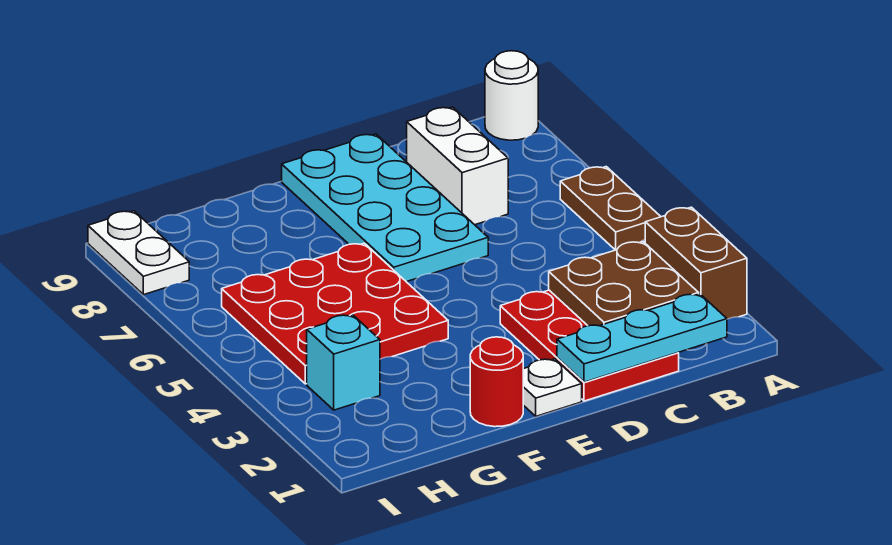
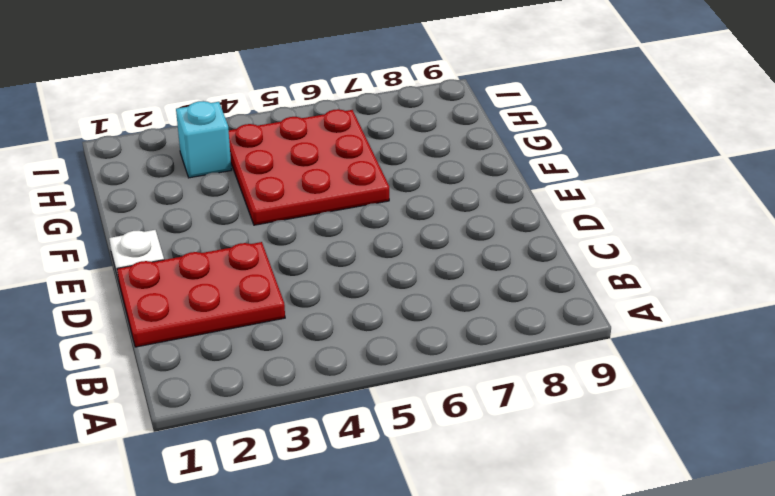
none -> brown brick A2:A3 level 1
none -> brown plate A5:A6 level 1
none -> white round brick A9 level 1

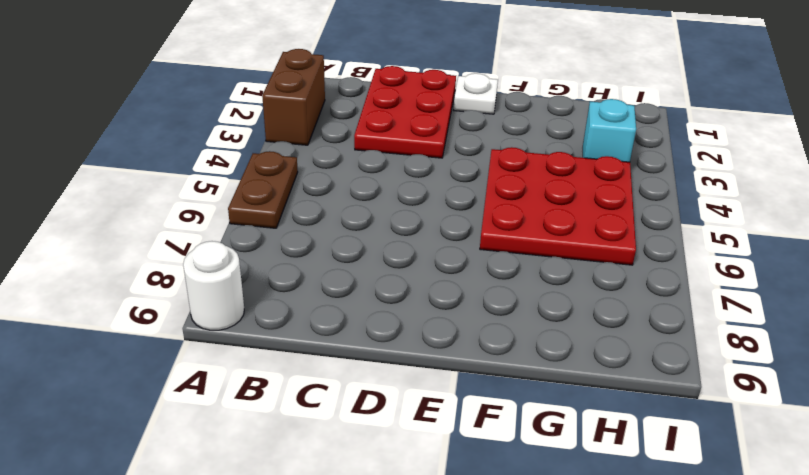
none -> white brick C7:C8 level 1
none -> cyan plate D6:E9 level 1
none -> red round brick F1 level 1

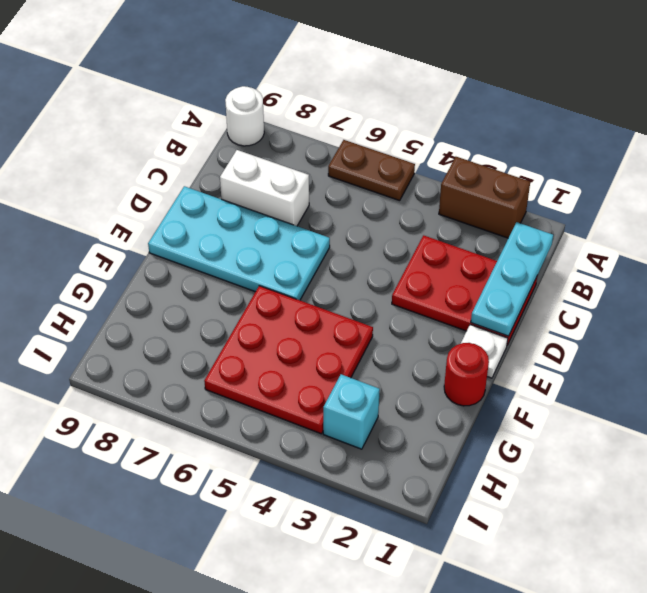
none -> white plate I8:I9 level 1
none -> brown plate B2:C3 level 2

